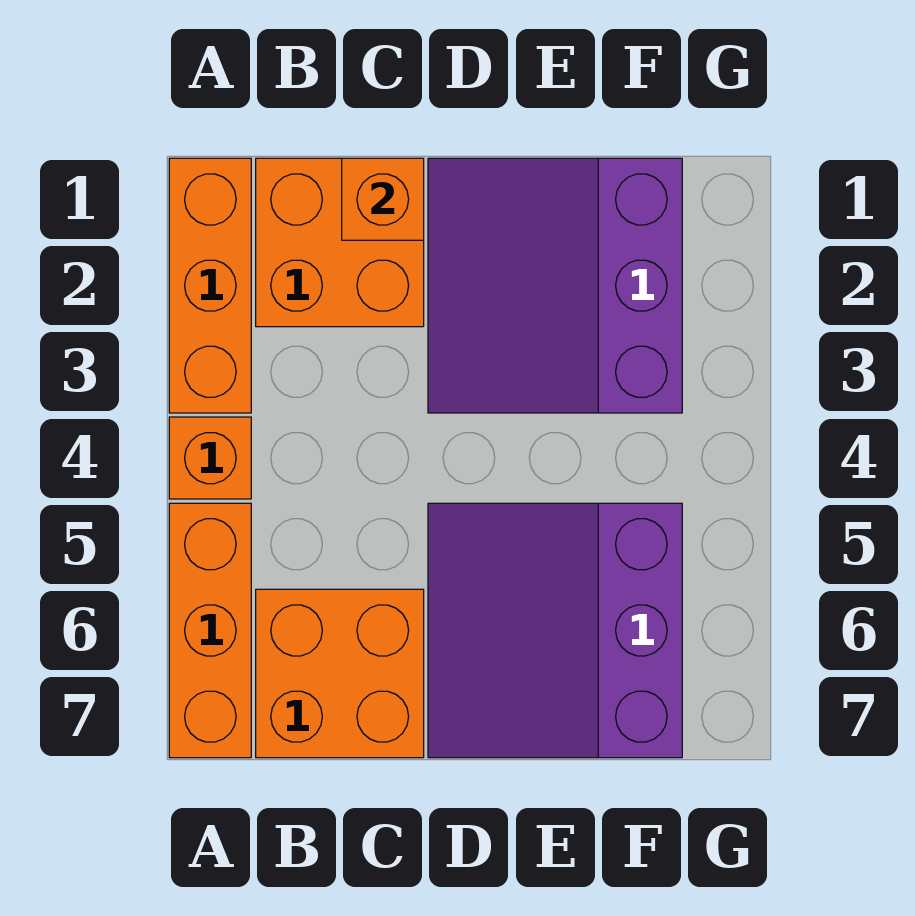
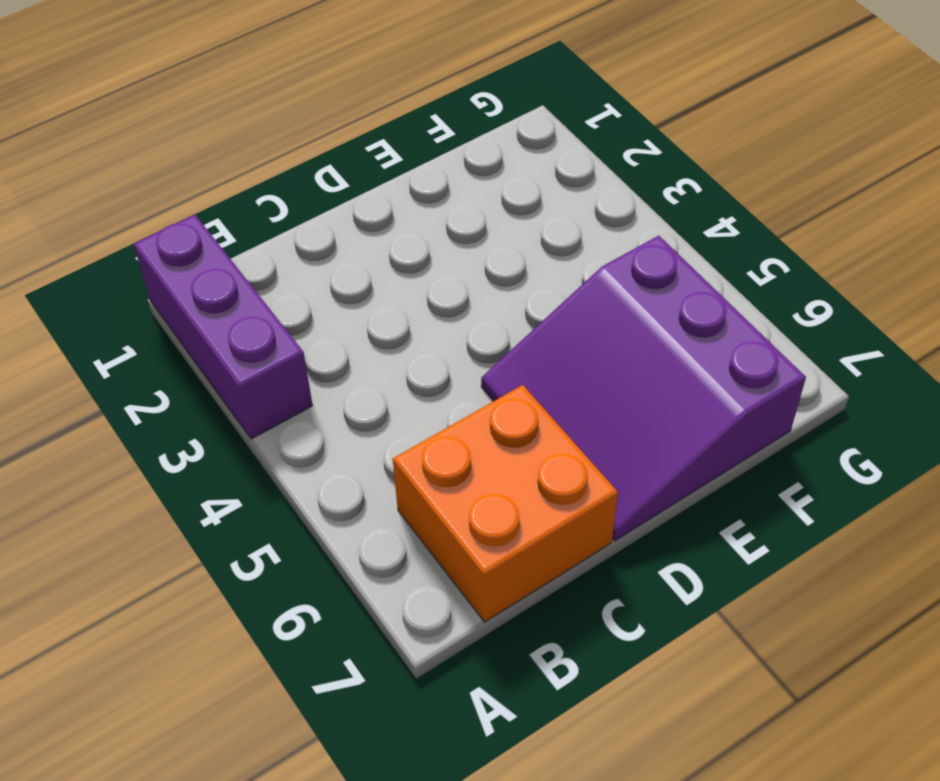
purple brick A1:A3 level 1 -> orange brick A1:A3 level 1
none -> orange brick A4 level 1
none -> orange brick A5:A7 level 1

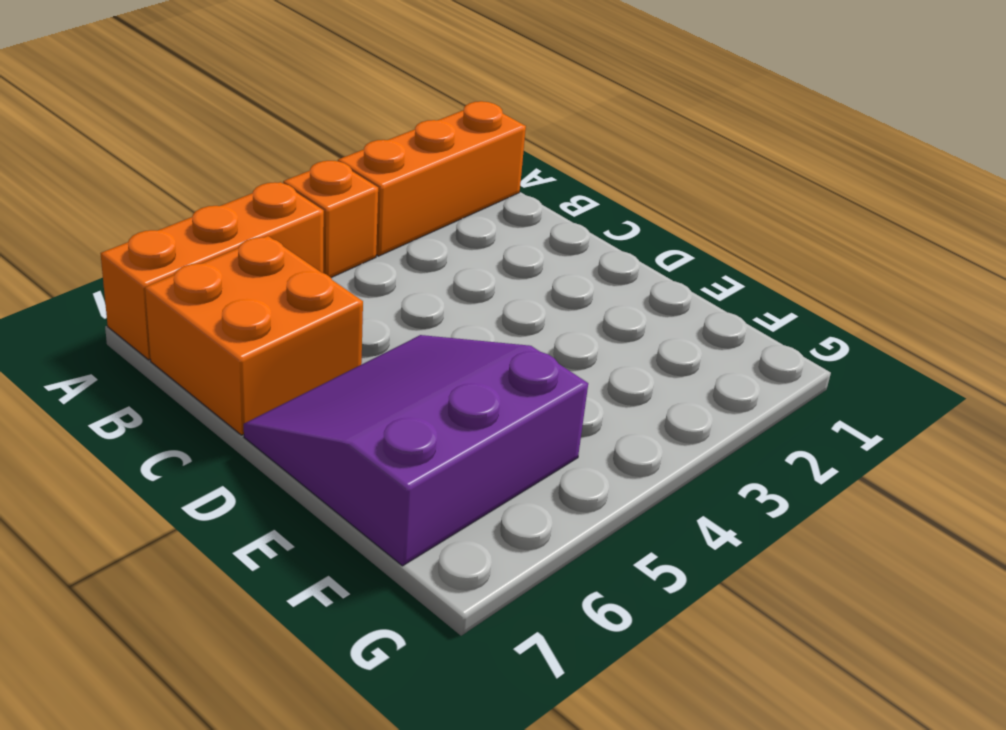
none -> orange brick B1:C2 level 1
none -> purple slope D1:F3 level 1 top F

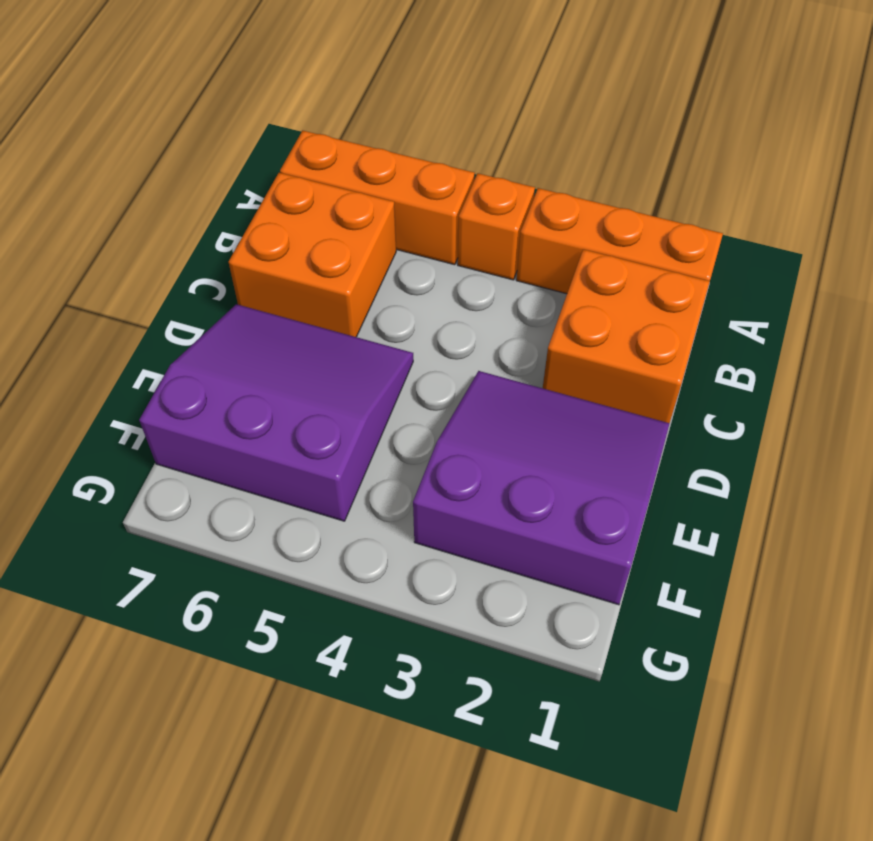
none -> orange brick C1 level 2

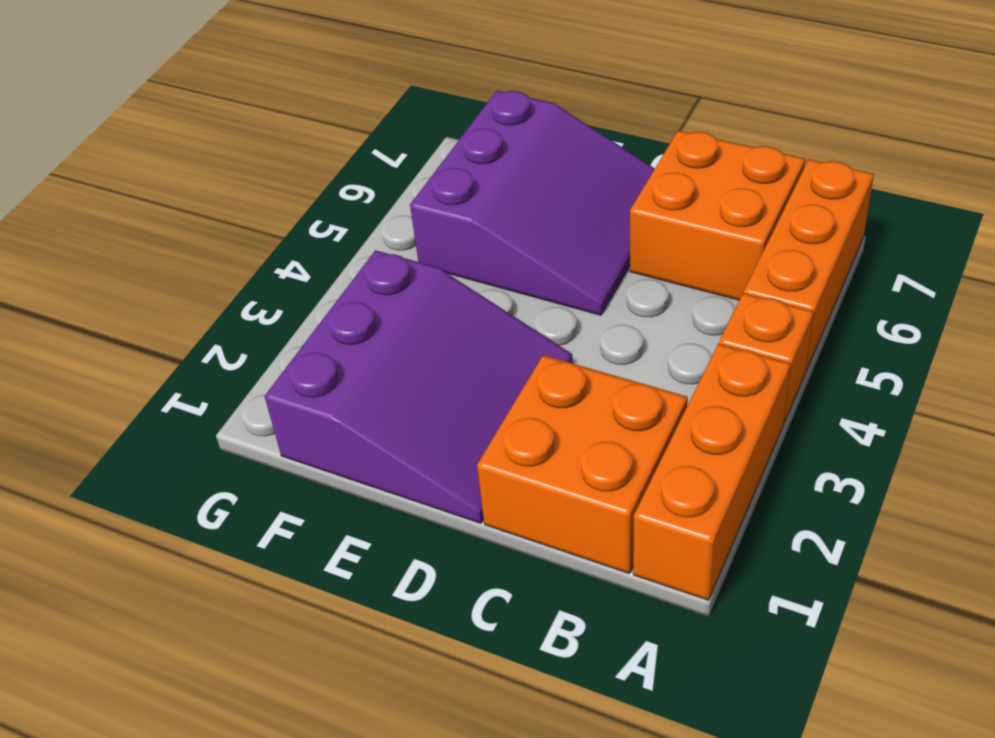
none -> orange brick C1 level 2

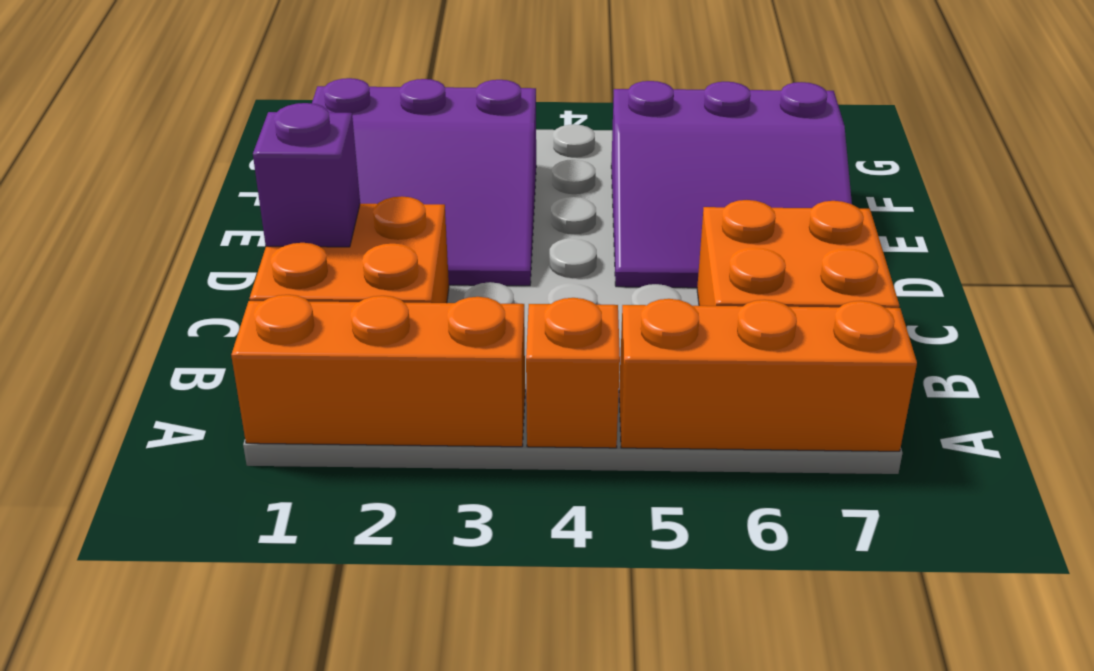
purple brick C1 level 2 -> orange brick C1 level 2

